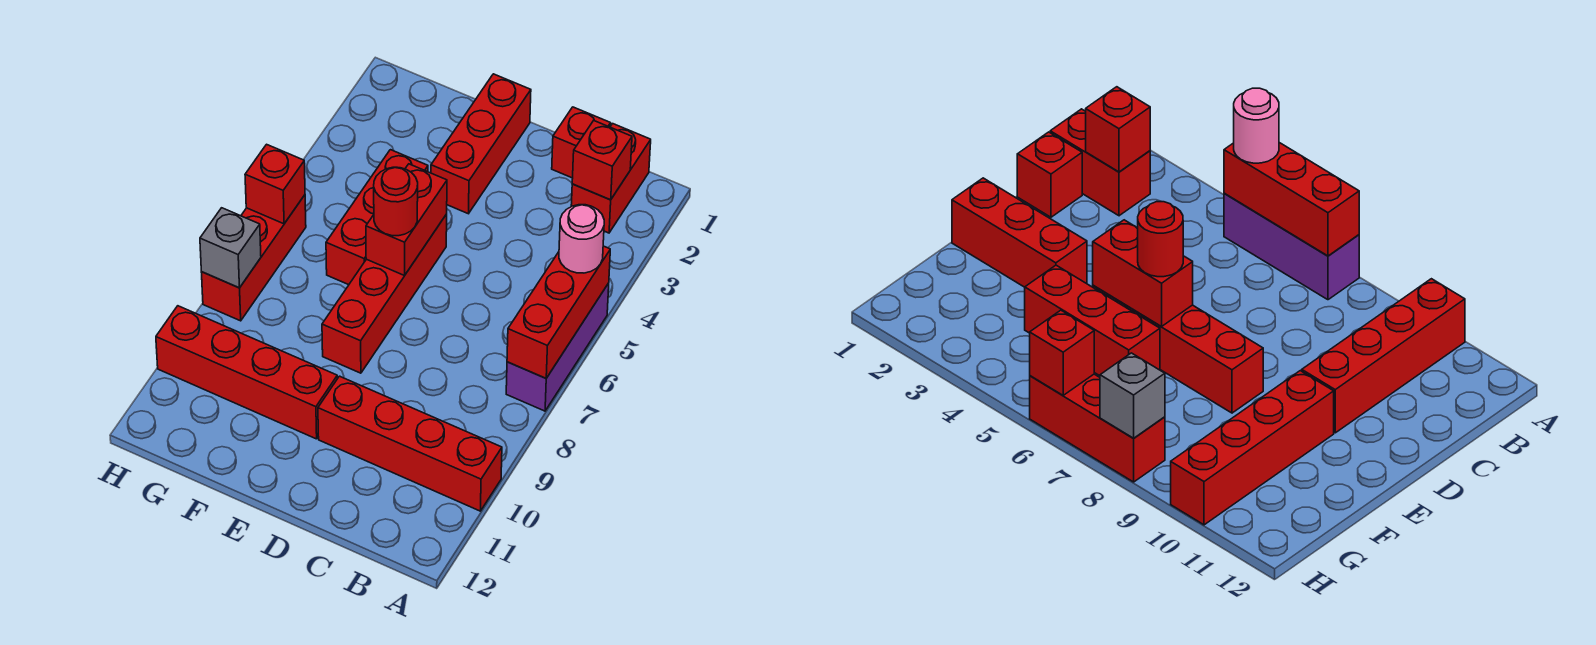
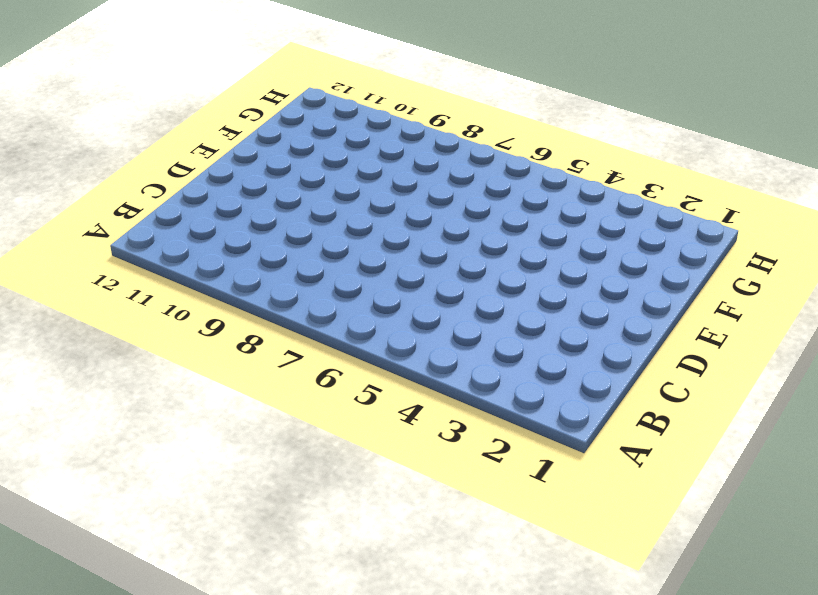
none -> purple brick A5:A7 level 1
none -> red brick A10:D10 level 1
none -> red brick B1:B2 level 1

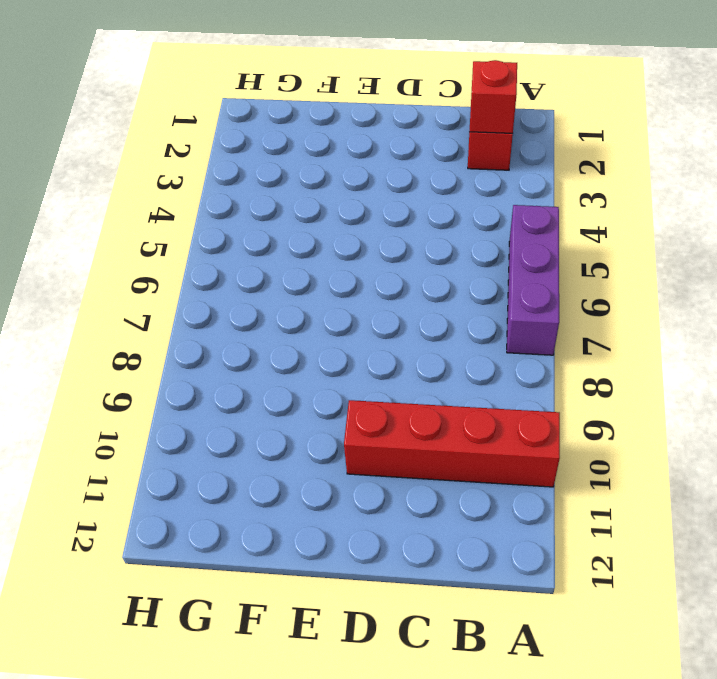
none -> red brick C1 level 1
none -> red brick E1:E3 level 1
none -> red brick E5:E8 level 1

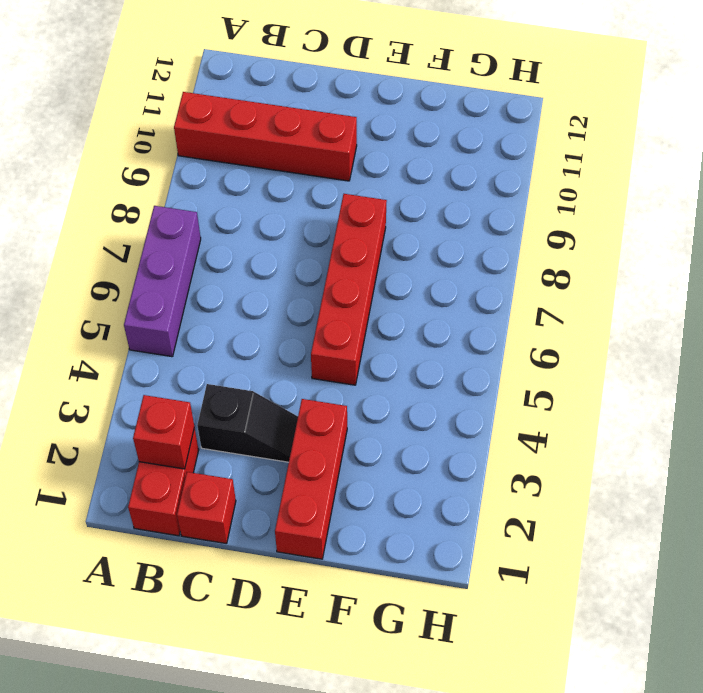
black slope C3:D3 level 1 top C -> none
none -> red brick E10:H10 level 1
none -> red brick F4:F6 level 1
none -> red brick H6:H8 level 1

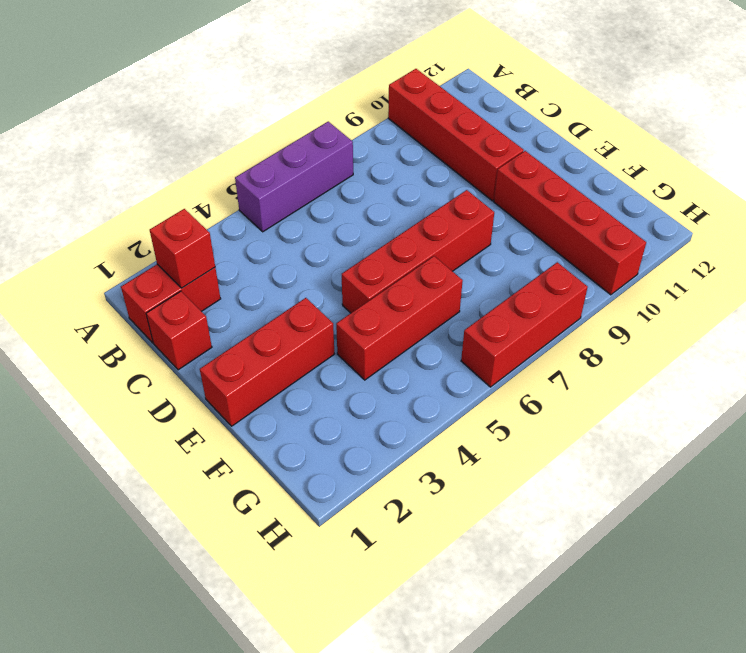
none -> red brick A5:A7 level 2
none -> red brick E5:E6 level 2
none -> red brick H6 level 2

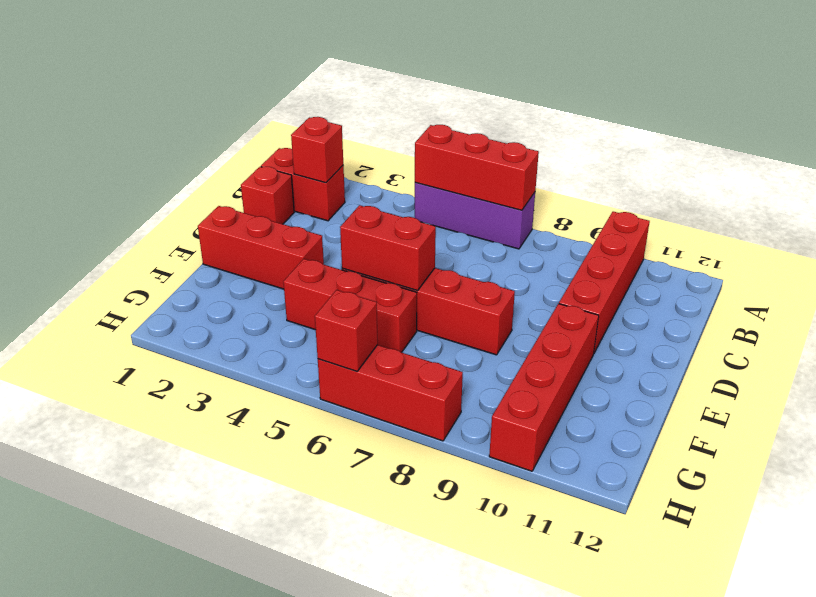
none -> grey brick H8 level 2
none -> pink round brick A5 level 3
none -> red round brick E6 level 3

